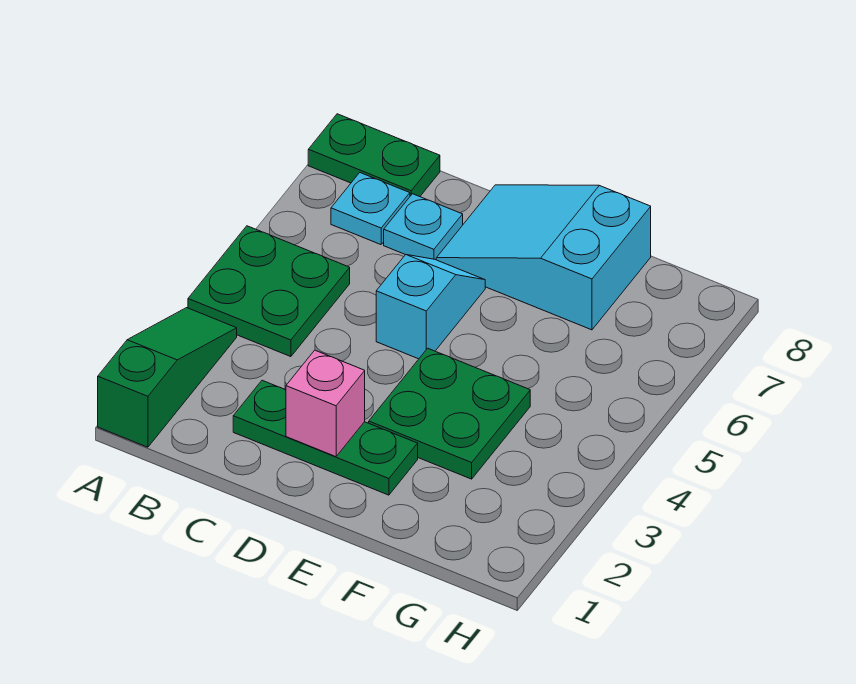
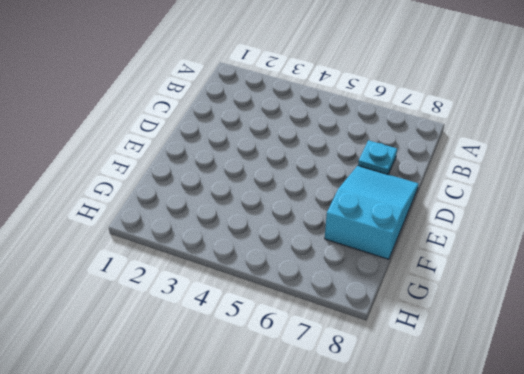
none -> green slope A1:A3 level 1 top 1
none -> green plate A4:B5 level 1

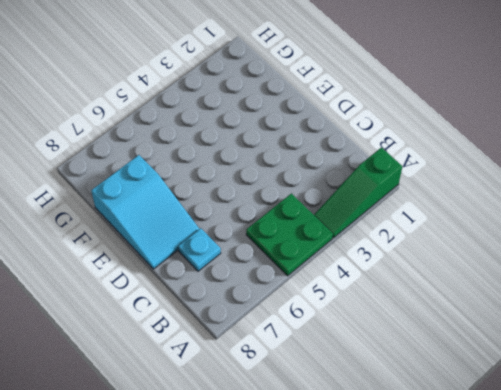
none -> green plate A8:B8 level 1
none -> cyan plate B7 level 1

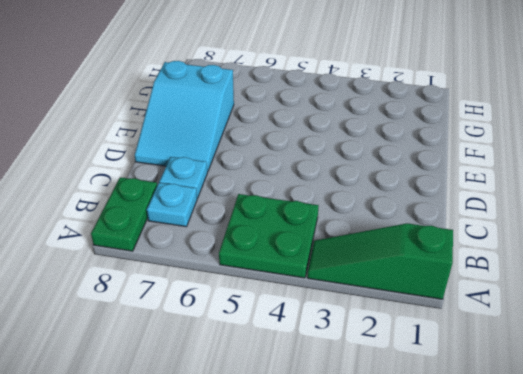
none -> green plate C2:E2 level 1
none -> cyan slope D5:D6 level 1 top 5

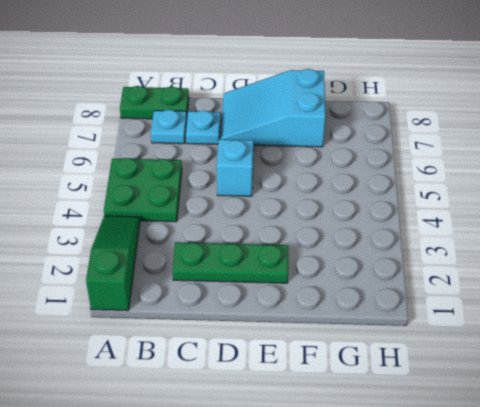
none -> green plate E3:F4 level 1
none -> pink brick D2 level 2

